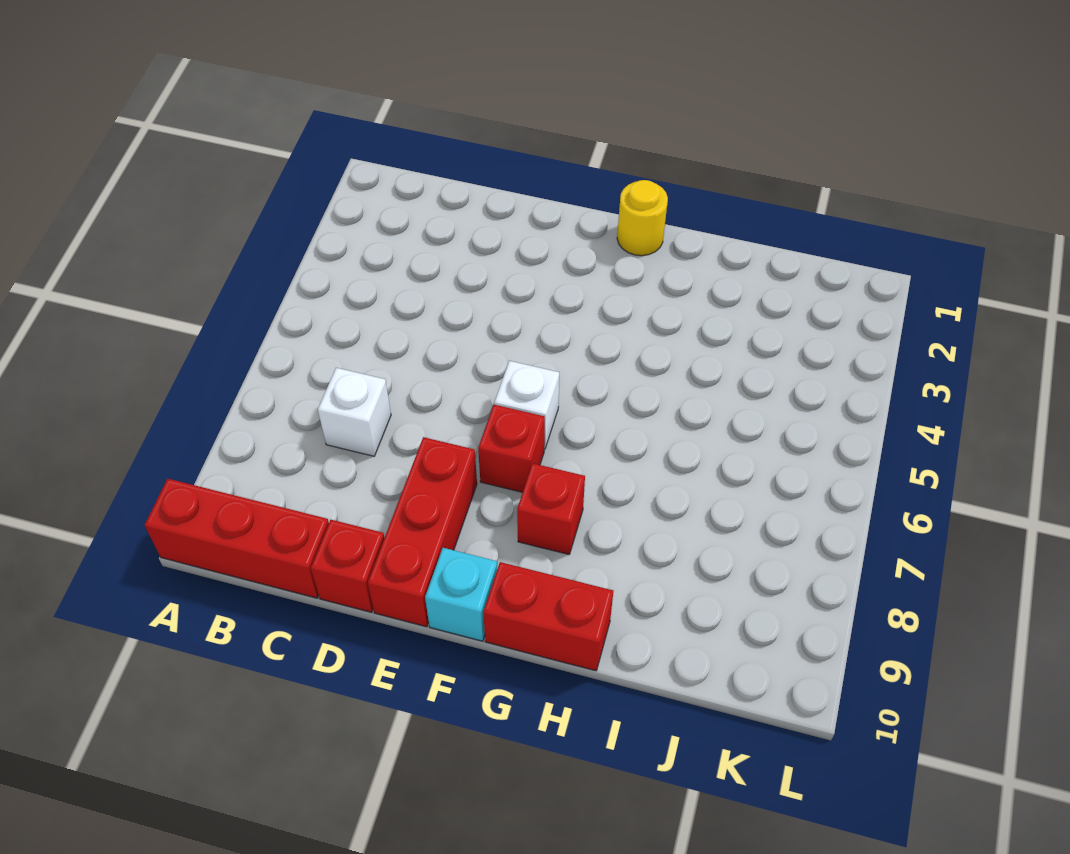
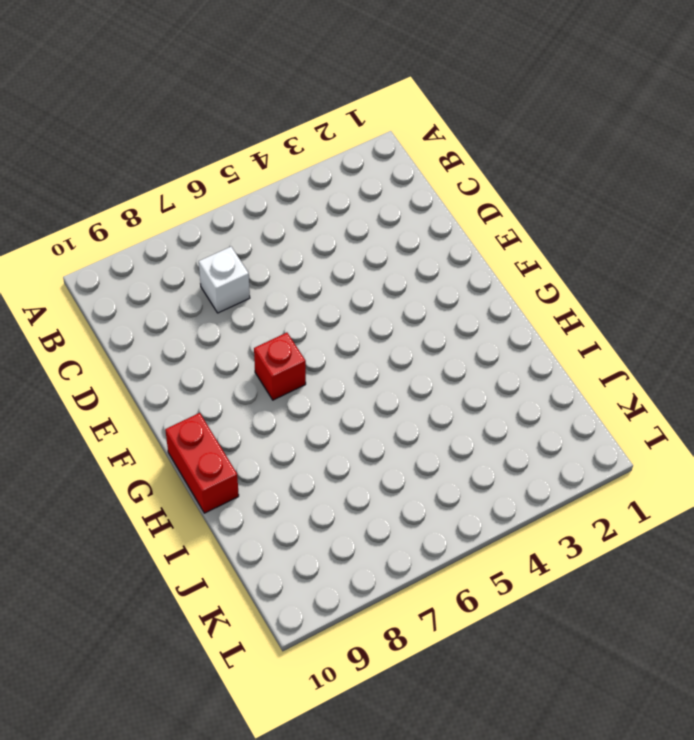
none -> red brick A10:C10 level 1
none -> red brick D10 level 1

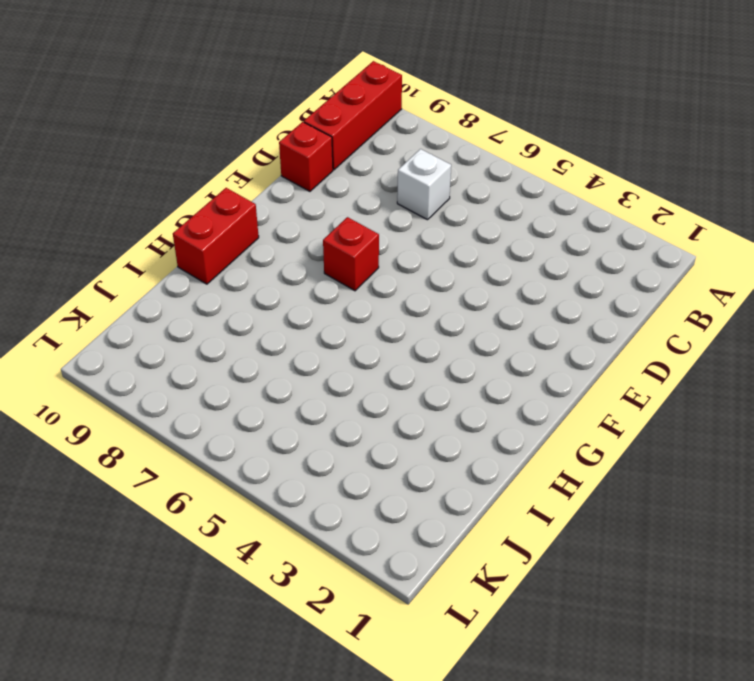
none -> red brick E8:E10 level 1
none -> white brick F6 level 1

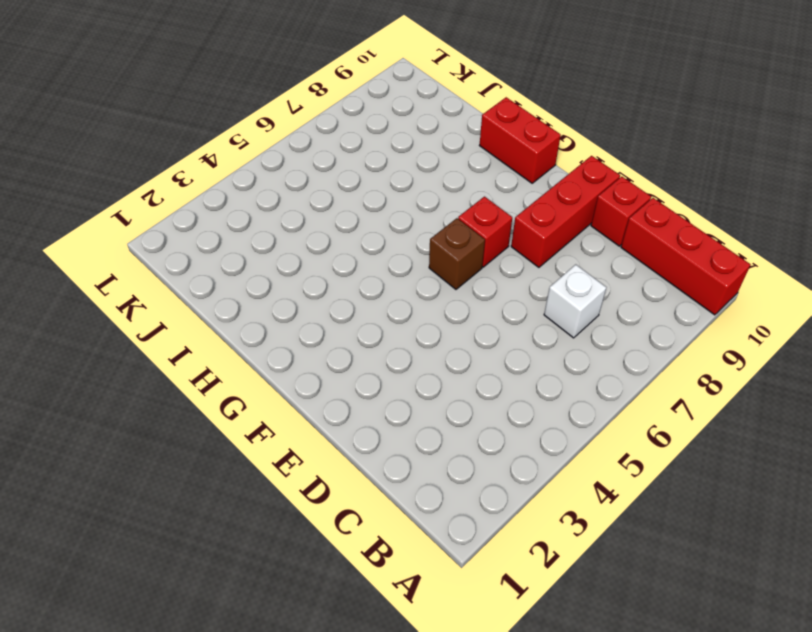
brown brick F6 level 1 -> white brick F6 level 1
none -> cyan brick F10 level 1
none -> yellow round brick G1 level 1

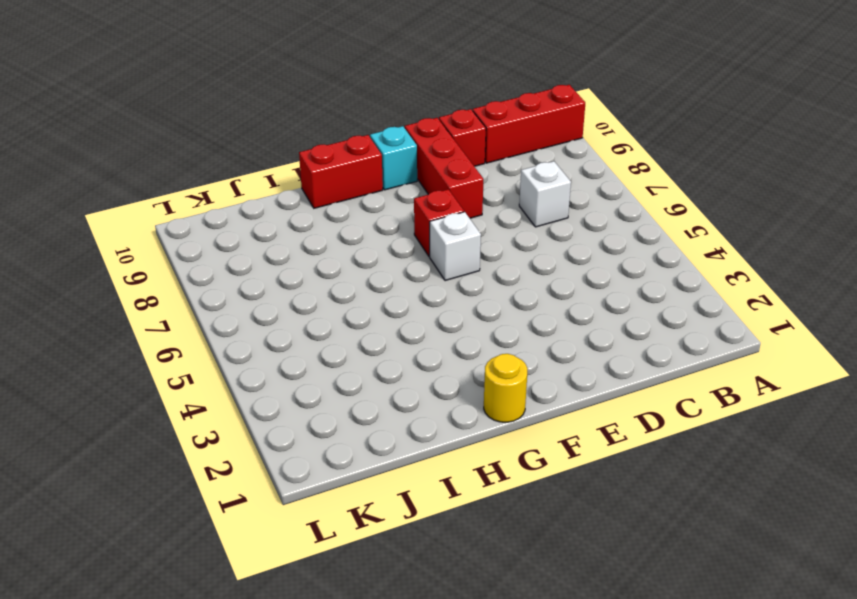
none -> red brick G8 level 1

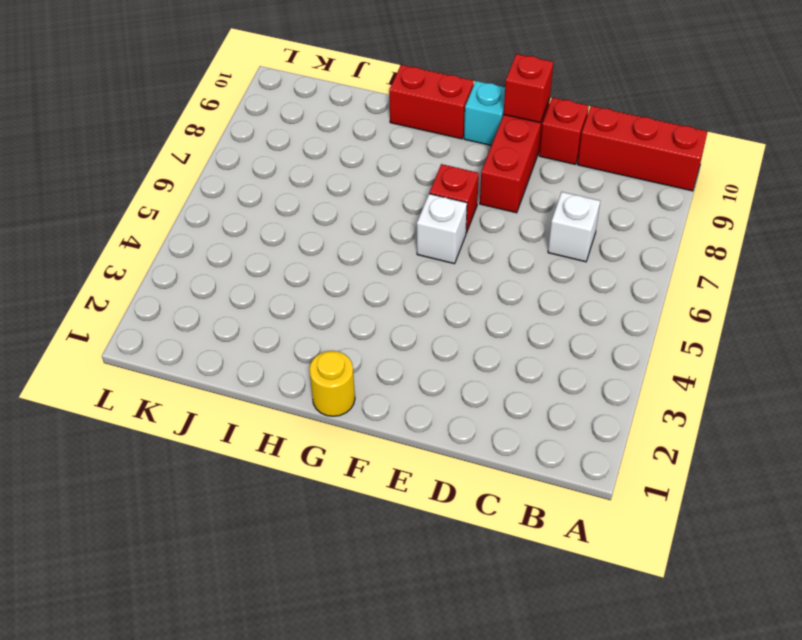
red brick E10 level 2 -> red brick G8 level 1

